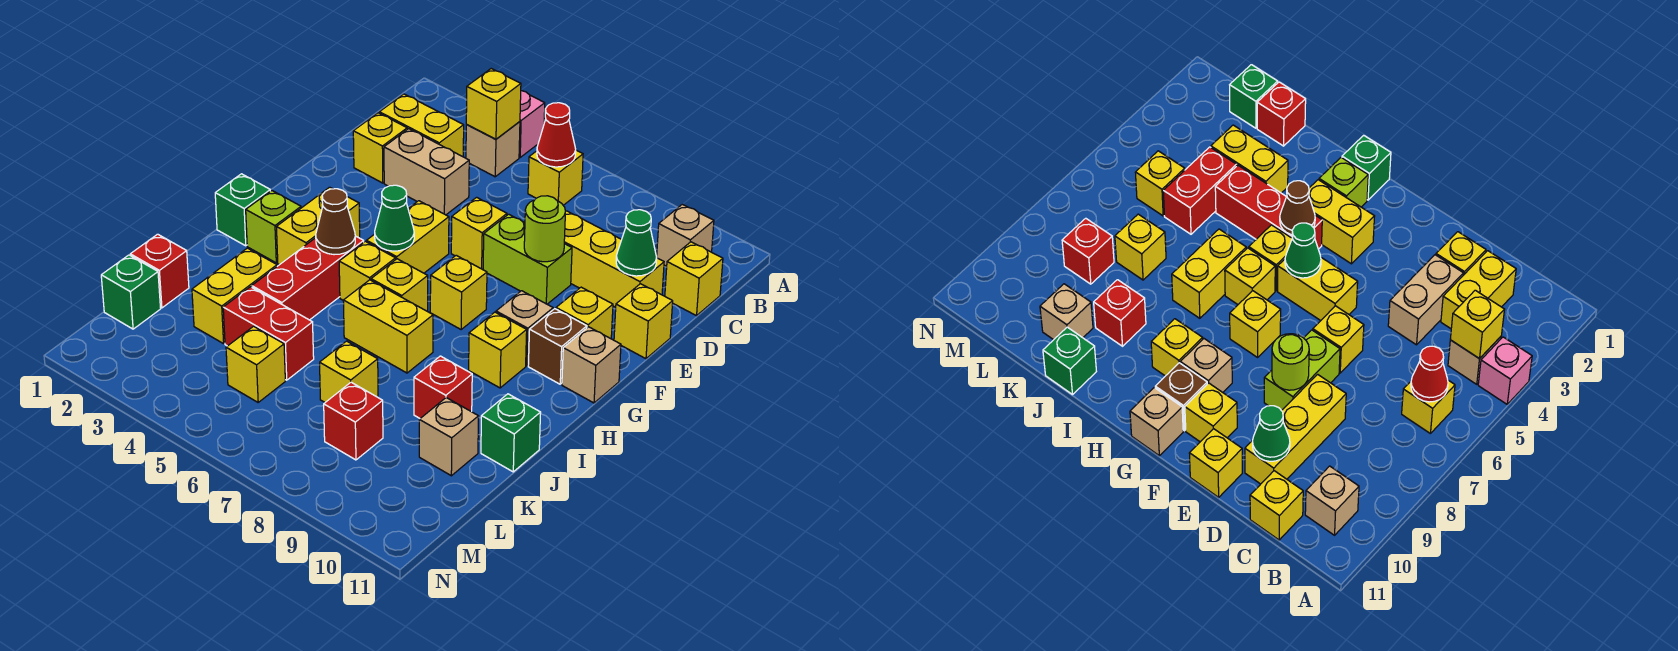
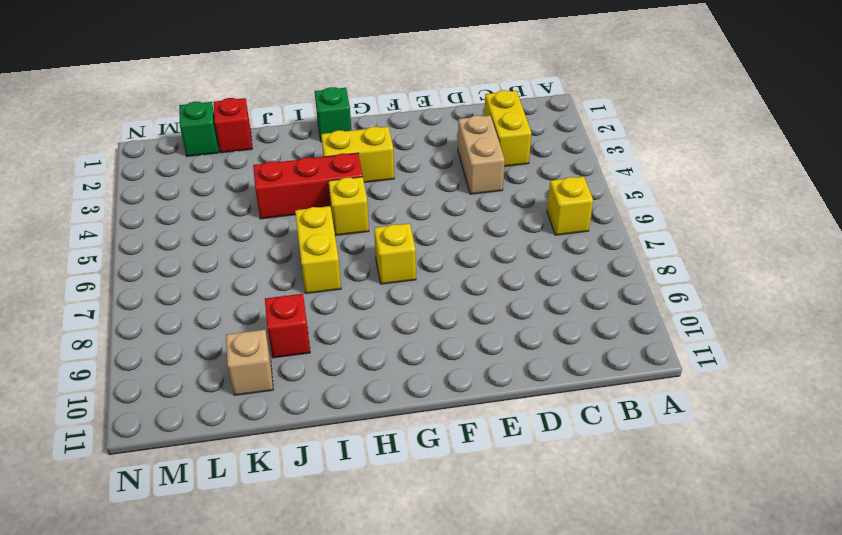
none -> pink brick A4 level 1
none -> tan brick B4 level 1
none -> tan brick B10 level 1
none -> yellow brick C11 level 1

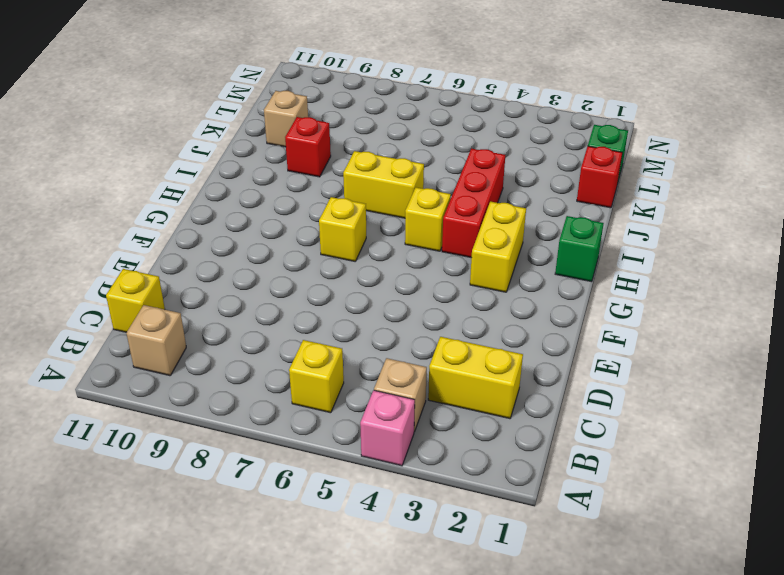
none -> yellow brick D2 level 1
none -> tan brick D3:D4 level 1
none -> yellow brick D8:D10 level 1
none -> yellow brick E6 level 1

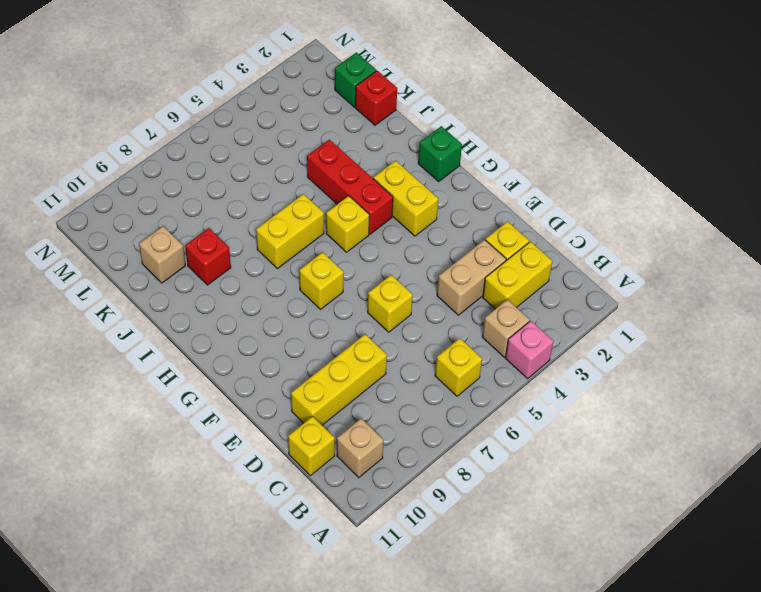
none -> lime brick E7:E8 level 1
none -> yellow brick E11 level 1
none -> yellow brick F5:G5 level 1
none -> yellow brick F10 level 1

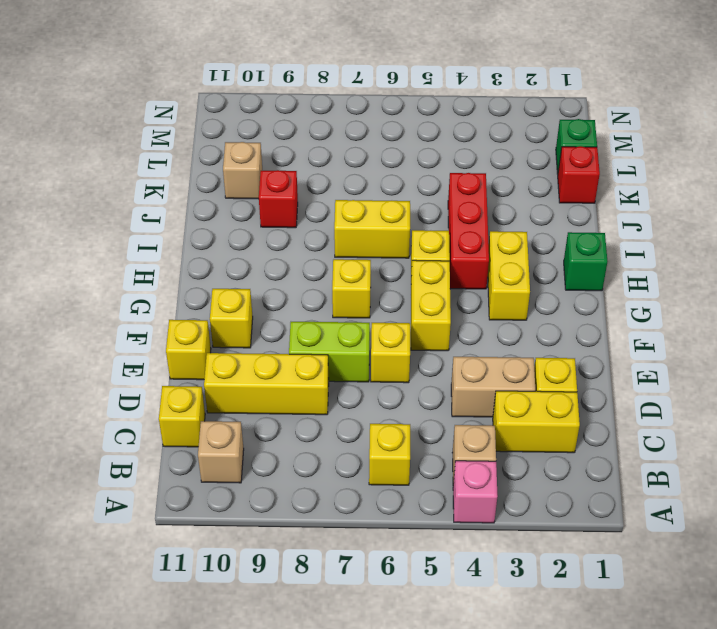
none -> tan brick G9 level 1
none -> brown brick G10 level 1
none -> tan brick G11 level 1
none -> lime brick H2 level 1

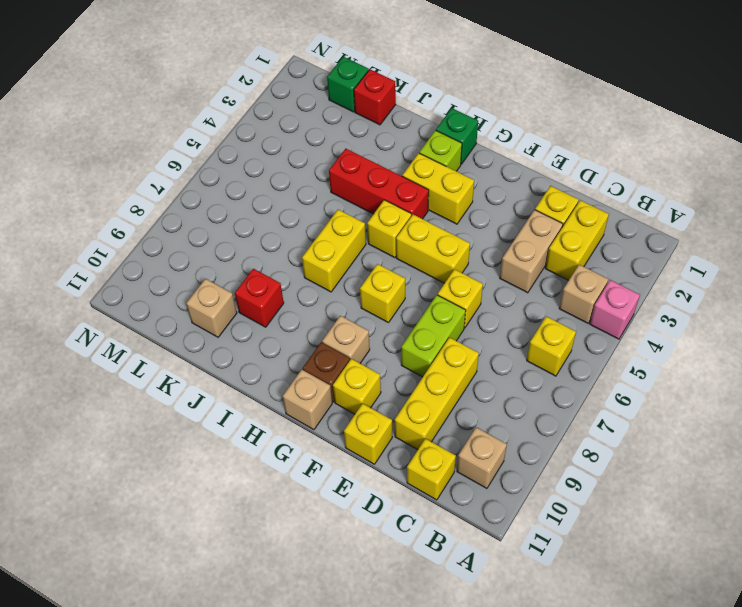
none -> yellow brick H6 level 1
none -> yellow brick H9 level 1
none -> yellow brick J3:K3 level 1
none -> green brick J11 level 1

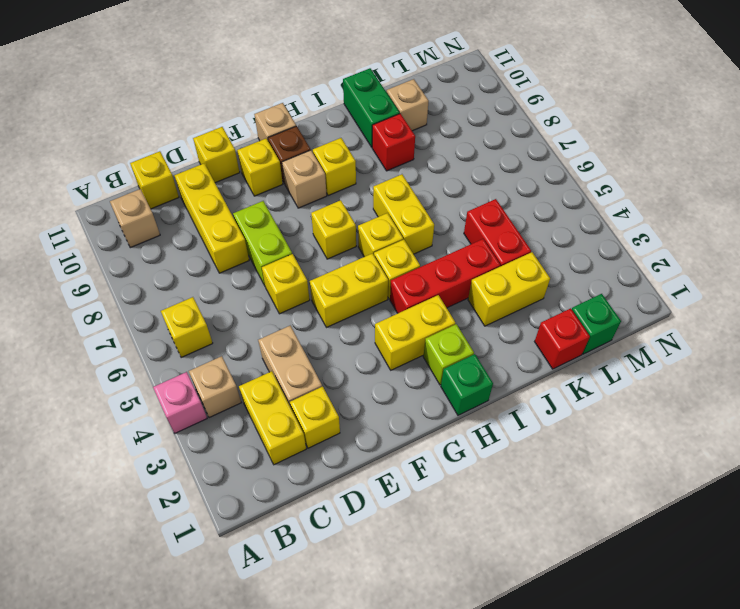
green brick J10:J11 level 1 -> green brick J11 level 1
none -> yellow brick K7 level 1
none -> yellow brick L5 level 1
none -> red brick L8 level 1
none -> yellow brick B4 level 2

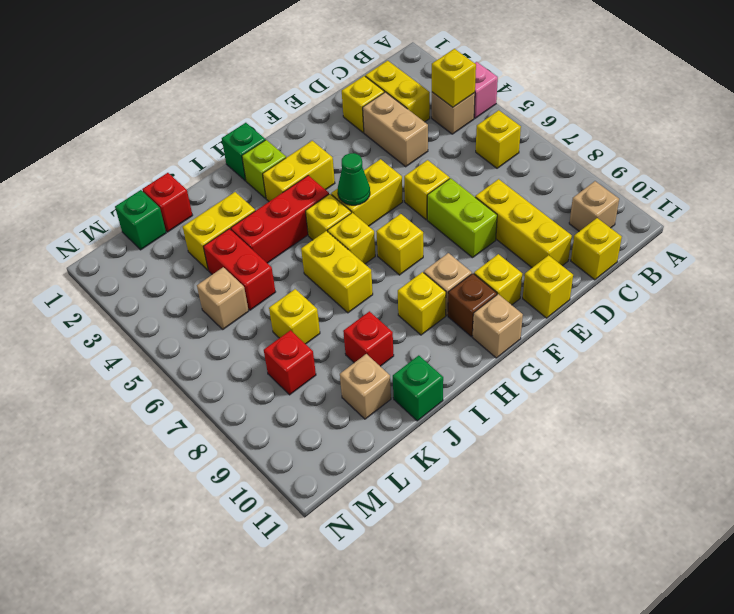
tan brick L5 level 1 -> yellow brick L5 level 1
none -> red cone B6 level 2
none -> green cone D10 level 2
none -> lime round brick E8 level 2
none -> brown cone H4 level 2

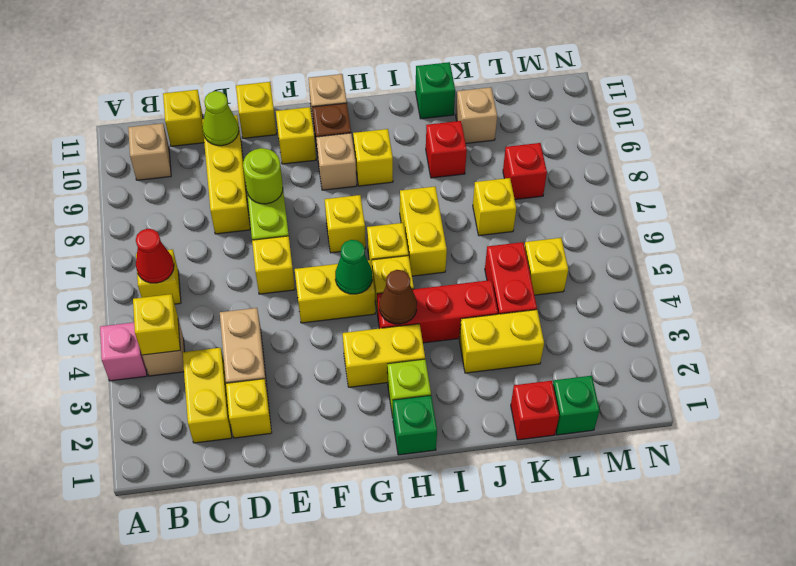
lime cone D10 level 2 -> green cone D10 level 2

